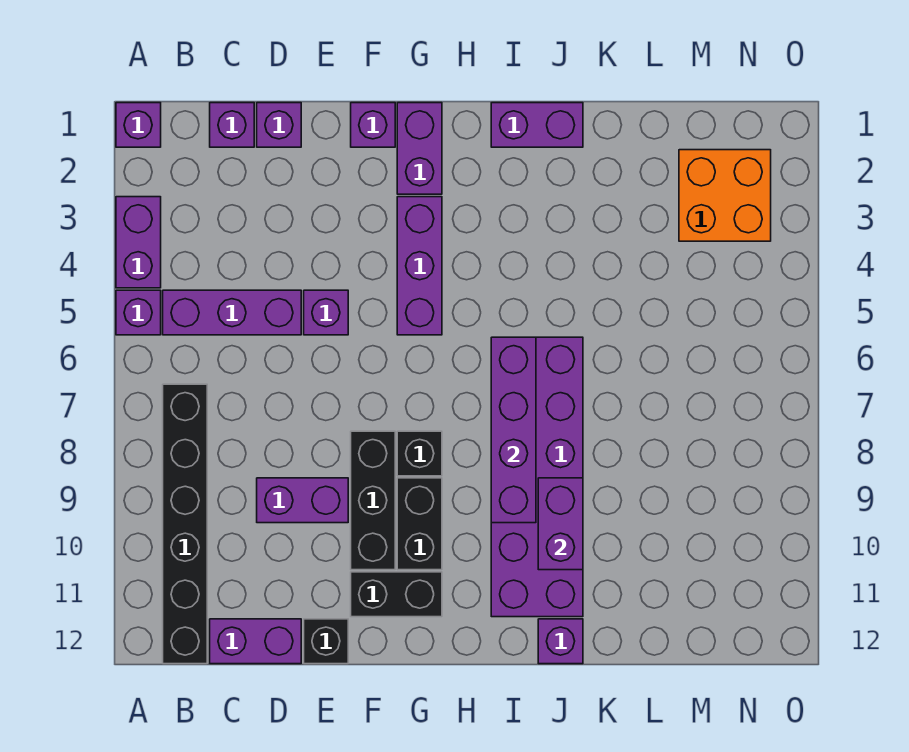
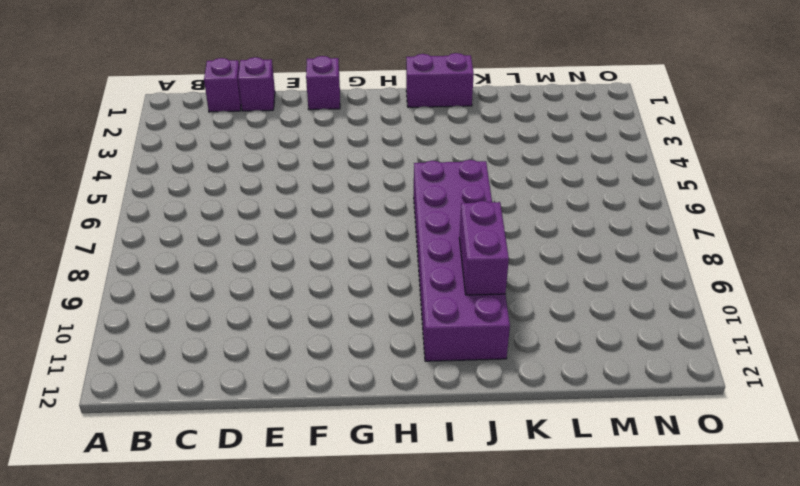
none -> purple brick A1 level 1
none -> purple brick A3:A4 level 1
none -> purple brick A5 level 1

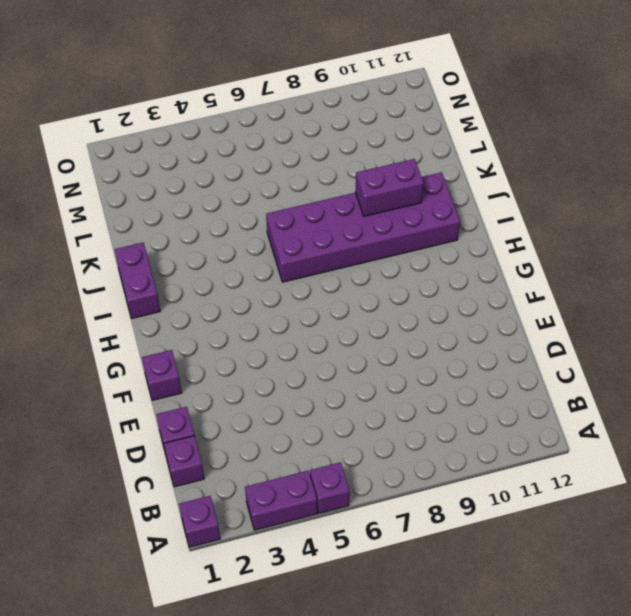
none -> purple brick B5:D5 level 1
none -> black brick B7:B12 level 1
none -> purple brick C12:D12 level 1

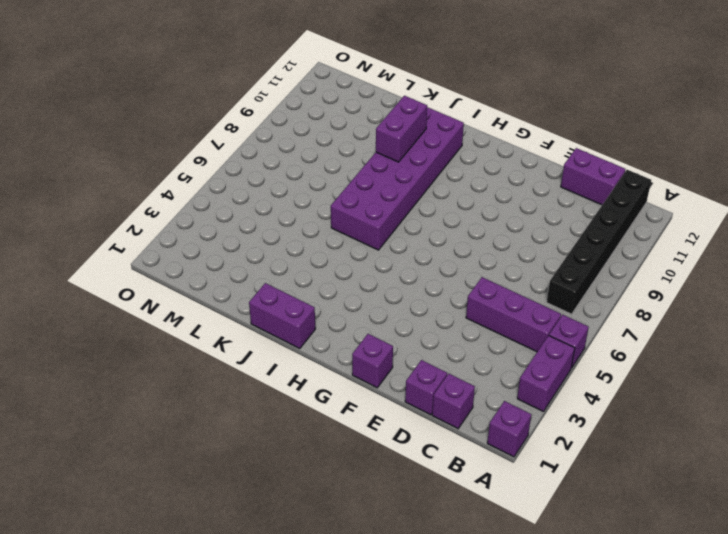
none -> purple brick D9:E9 level 1
none -> purple brick E5 level 1
none -> black brick E12 level 1

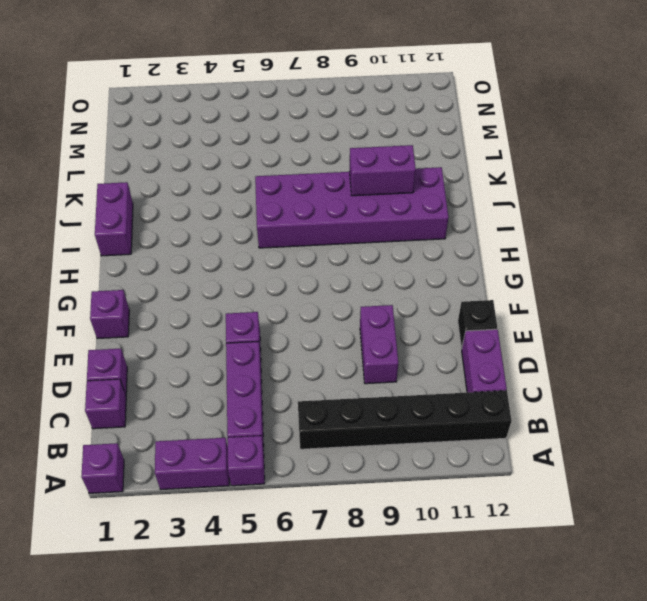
none -> black brick F8:F10 level 1
none -> black brick F11:G11 level 1
none -> purple brick G1:G2 level 1

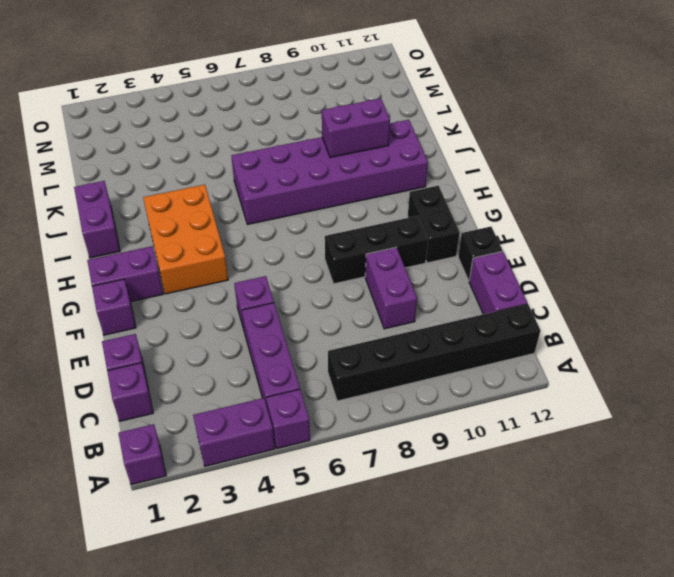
orange brick G3:I4 level 1 -> purple brick G3:G5 level 1
none -> black brick G8 level 1
none -> black brick G9:G10 level 1
none -> purple brick J12 level 1

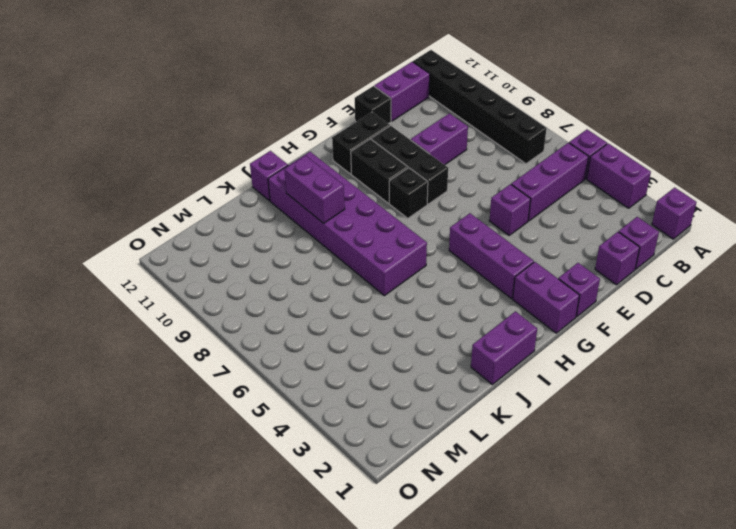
none -> orange brick M2:N3 level 1
none -> purple brick I6:I9 level 2

